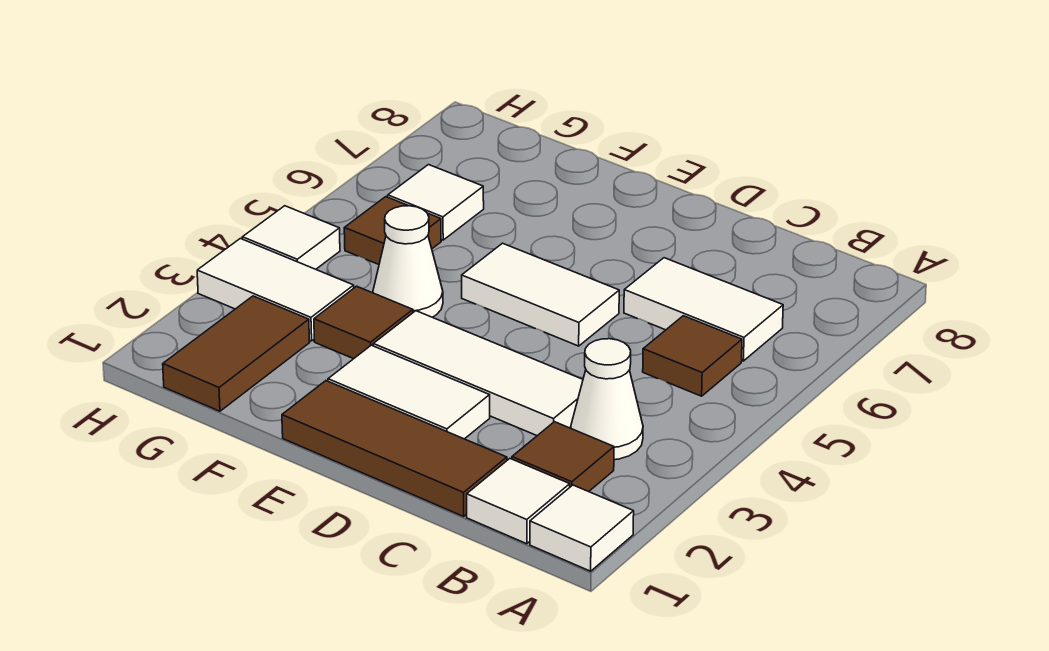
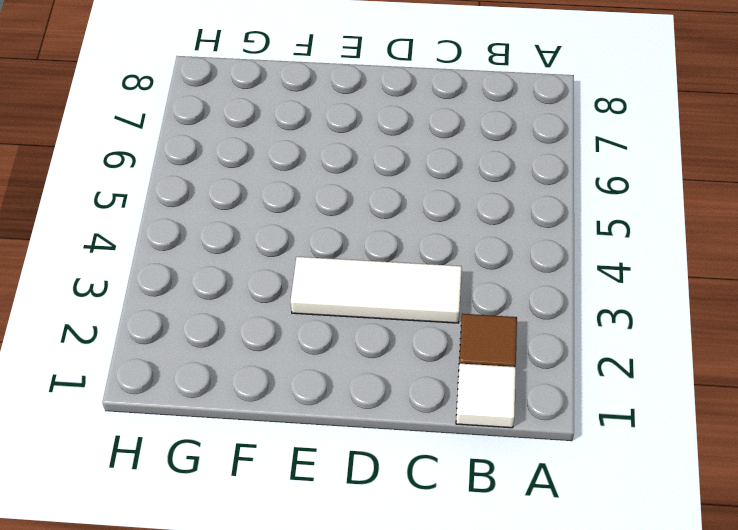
none -> white tile A1 level 1
none -> white cone B3 level 1
none -> brown tile B5 level 1

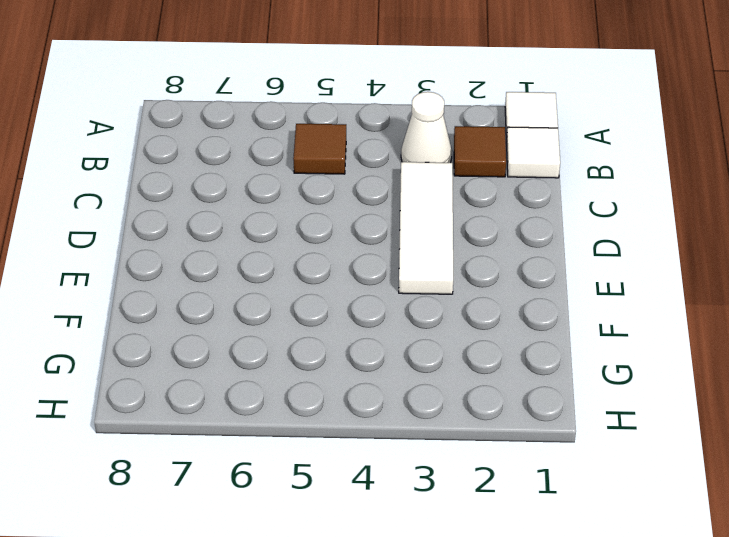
none -> white tile B6:C6 level 1
none -> brown tile C1:E1 level 1
none -> white tile D2:E2 level 1

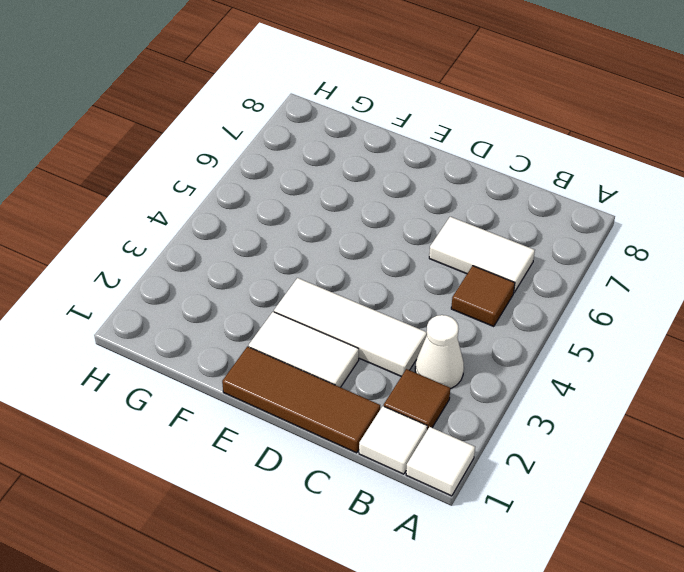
none -> white tile D5:E5 level 1
none -> brown tile F3 level 1
none -> white cone F4 level 1

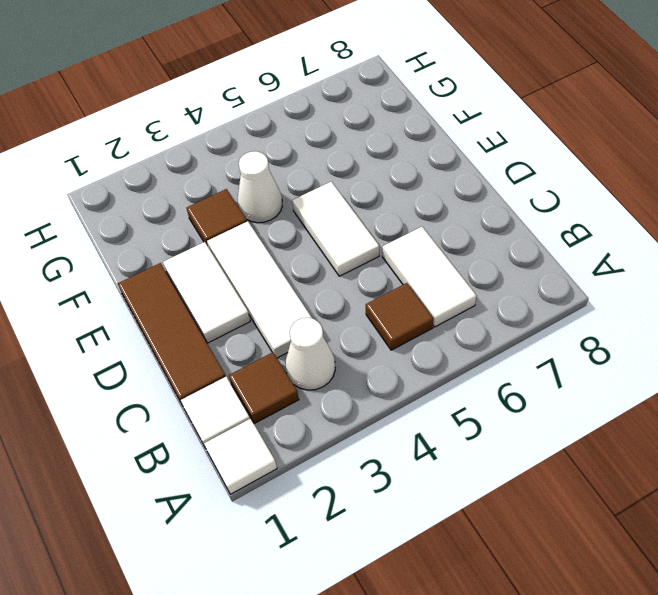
none -> brown tile G1:G2 level 1
none -> white tile G3:H3 level 1
none -> brown tile G5 level 1

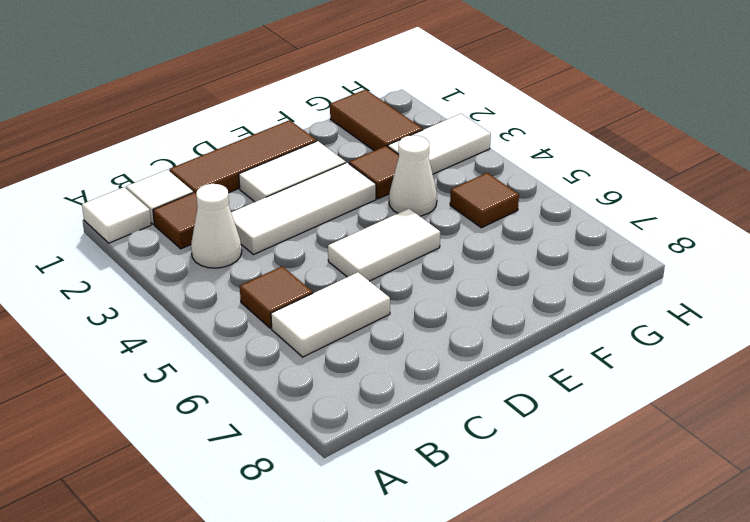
none -> white tile G6 level 1
none -> white tile H4 level 1

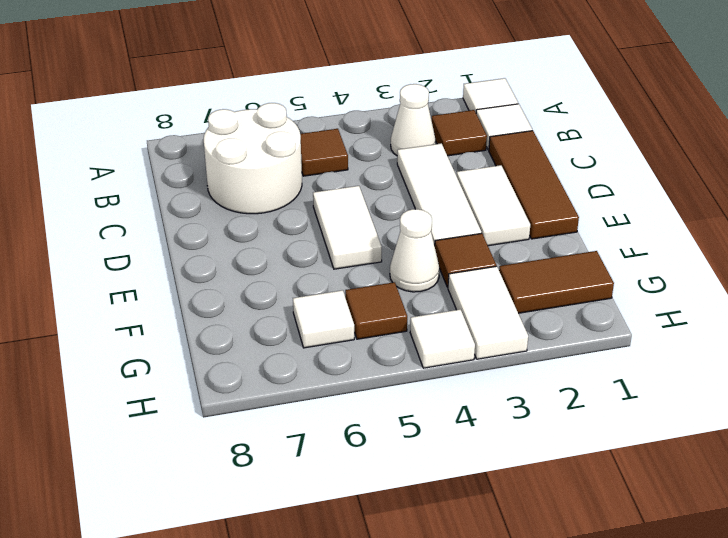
white round brick B6:C7 level 1 -> white tile B6:C6 level 1

